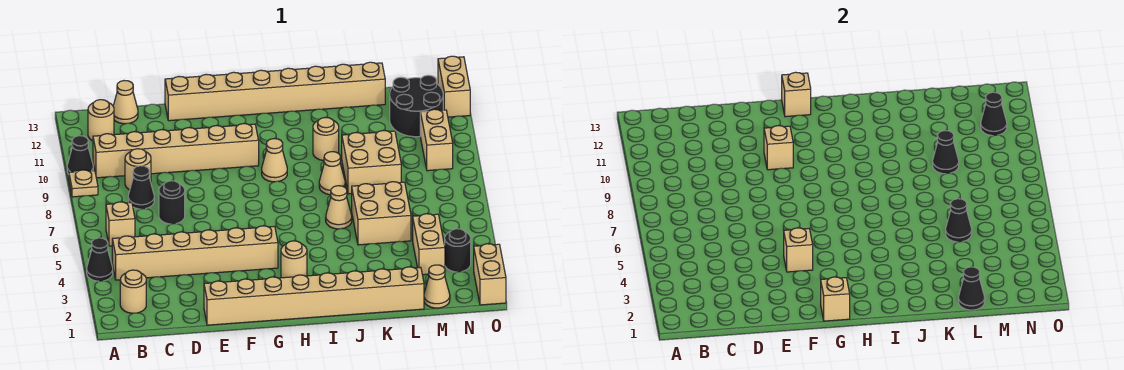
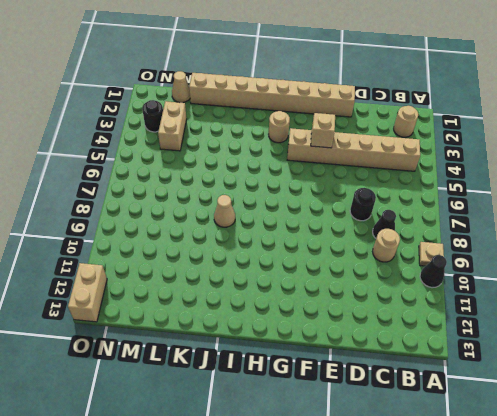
none -> black cone A4 level 1
none -> tan brick B6 level 1
none -> tan brick B10:G10 level 1
none -> tan round brick B12 level 1

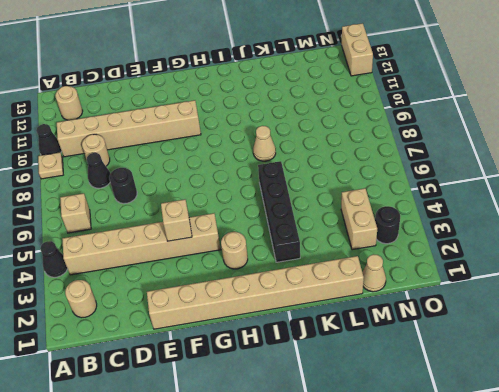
black brick J3:J6 level 1 -> tan cone J6 level 1
none -> tan cone C13 level 1
none -> tan brick E13:L13 level 1
none -> tan cone H9 level 1
none -> tan round brick J10 level 1

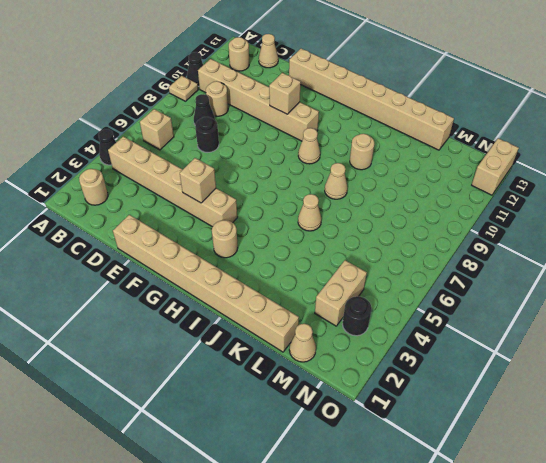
none -> tan brick K5:L6 level 1
none -> tan brick K8:L9 level 1
none -> black round brick M11:N12 level 1
none -> tan brick N9:N10 level 1

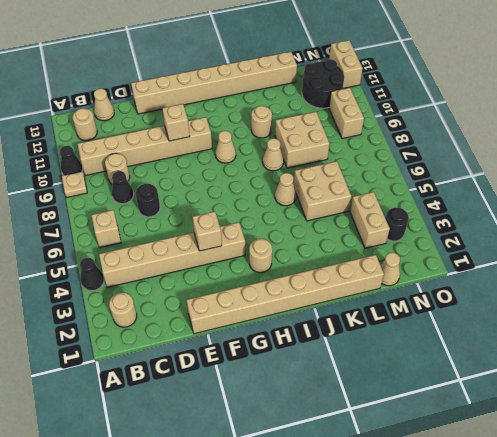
none -> tan brick O1:O2 level 1
none -> tan brick G1 level 2
none -> tan brick G13 level 2
none -> black cone L1 level 2

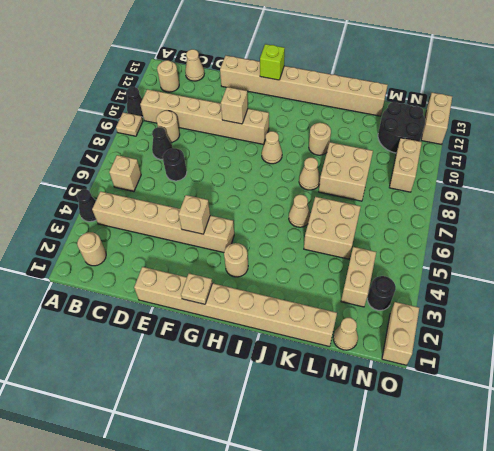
tan plate G1 level 2 -> tan brick G1 level 2
lime brick G13 level 2 -> tan brick G13 level 2
none -> black cone L1 level 2
none -> black cone L5 level 2
none -> black cone L9 level 2
none -> black cone N11 level 2

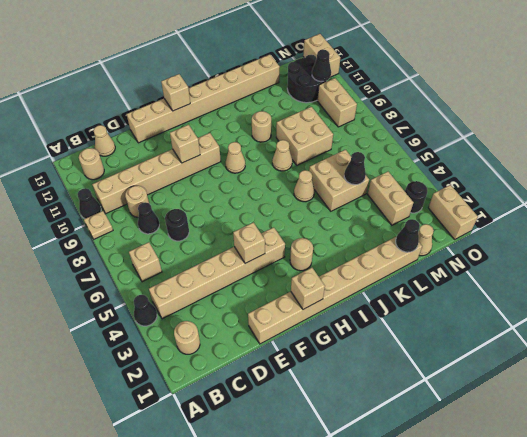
none -> black cone L9 level 2

